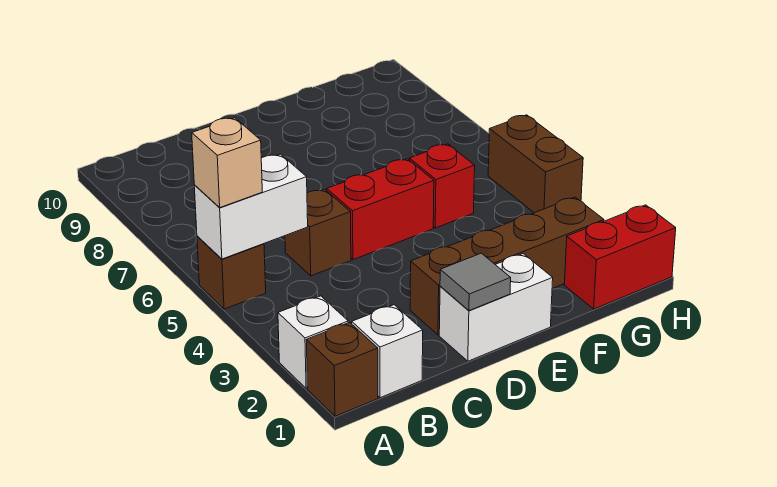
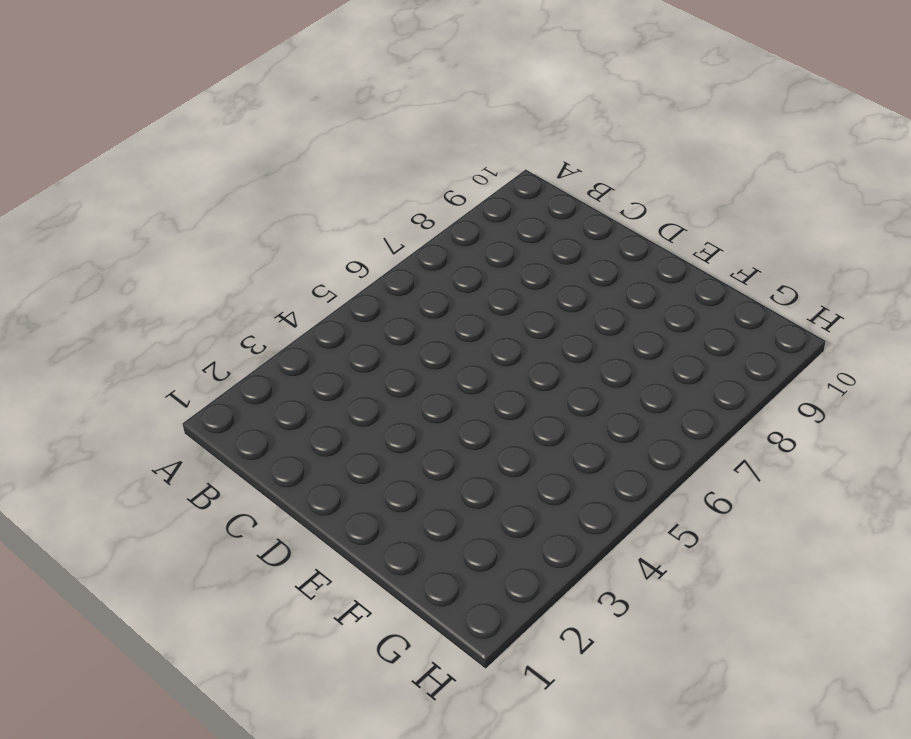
none -> brown brick A1 level 1
none -> white brick A2 level 1
none -> brown brick A5 level 1

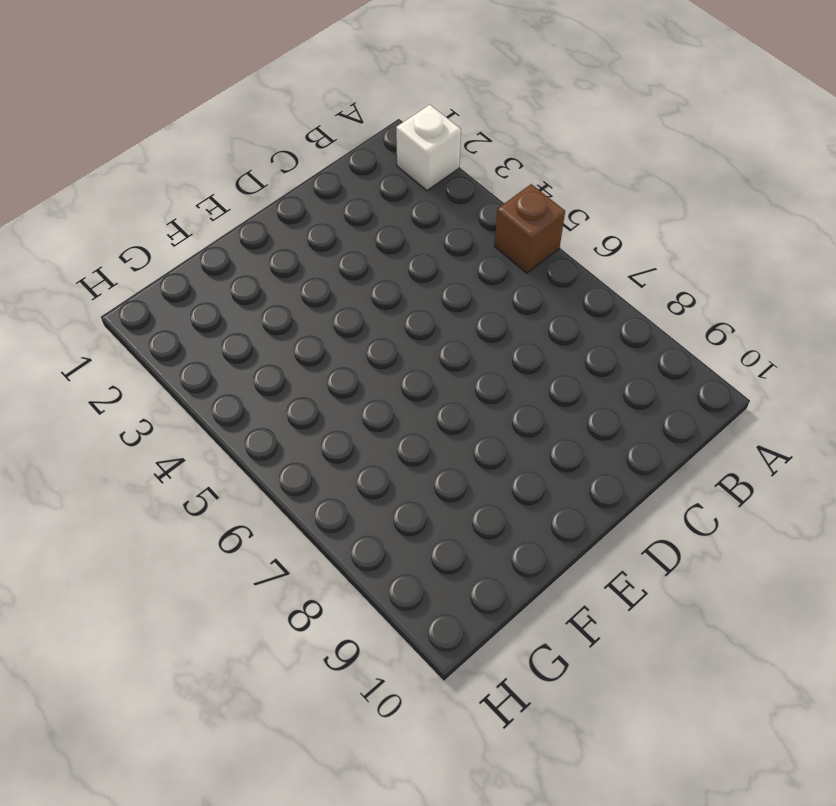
none -> brown brick A1 level 1
none -> white brick B1 level 1
none -> brown brick C5 level 1

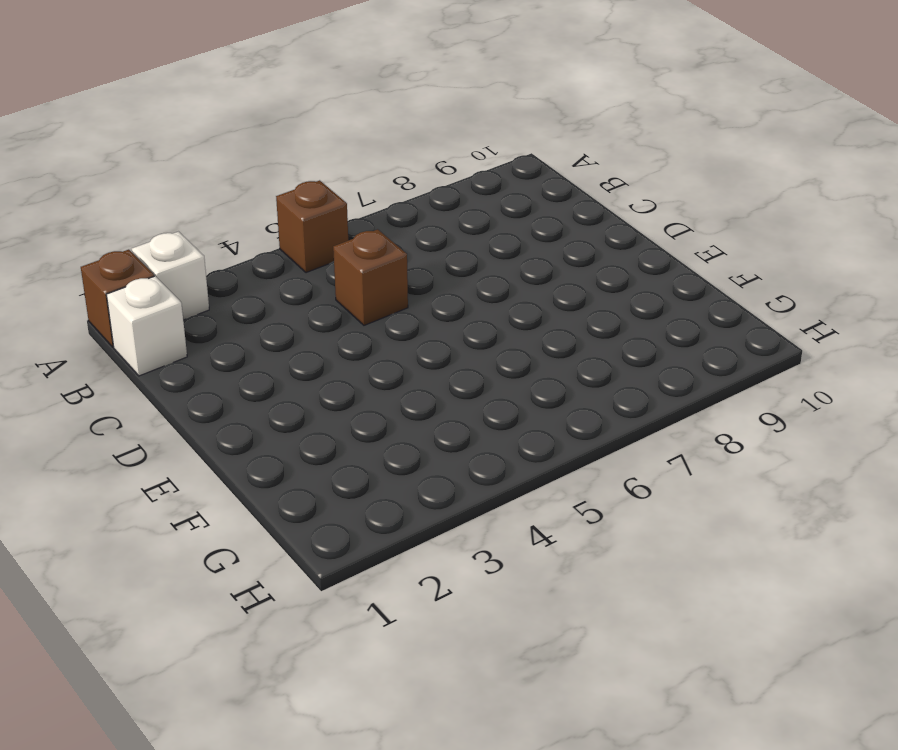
none -> white brick D1:E1 level 1
none -> brown brick D2:G2 level 1
none -> red brick D5:E5 level 1

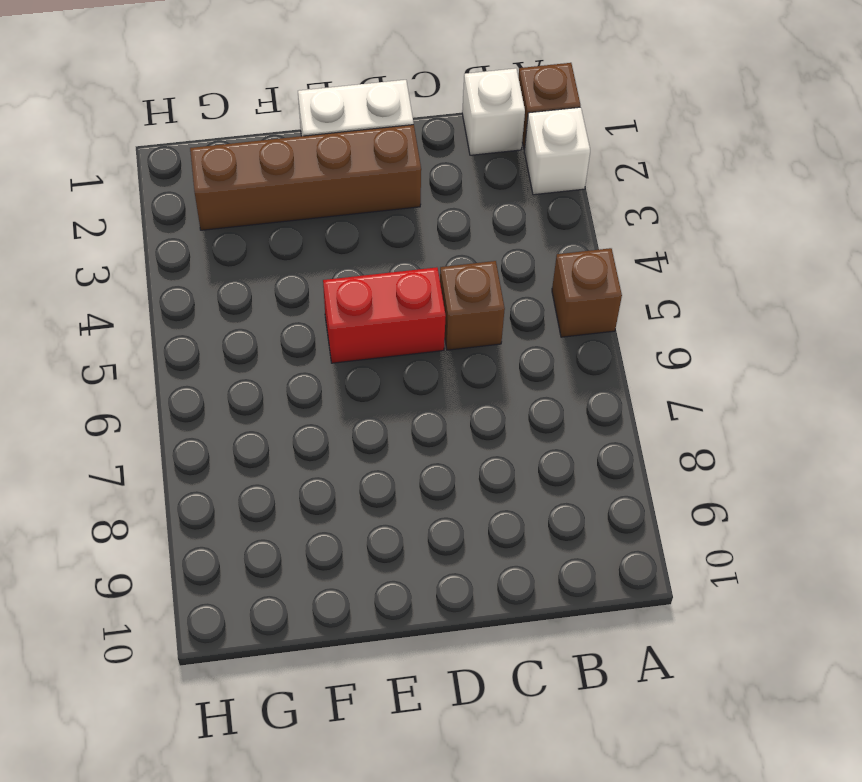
none -> red brick F5 level 1
none -> red brick G1:H1 level 1
none -> brown brick H4:H5 level 1

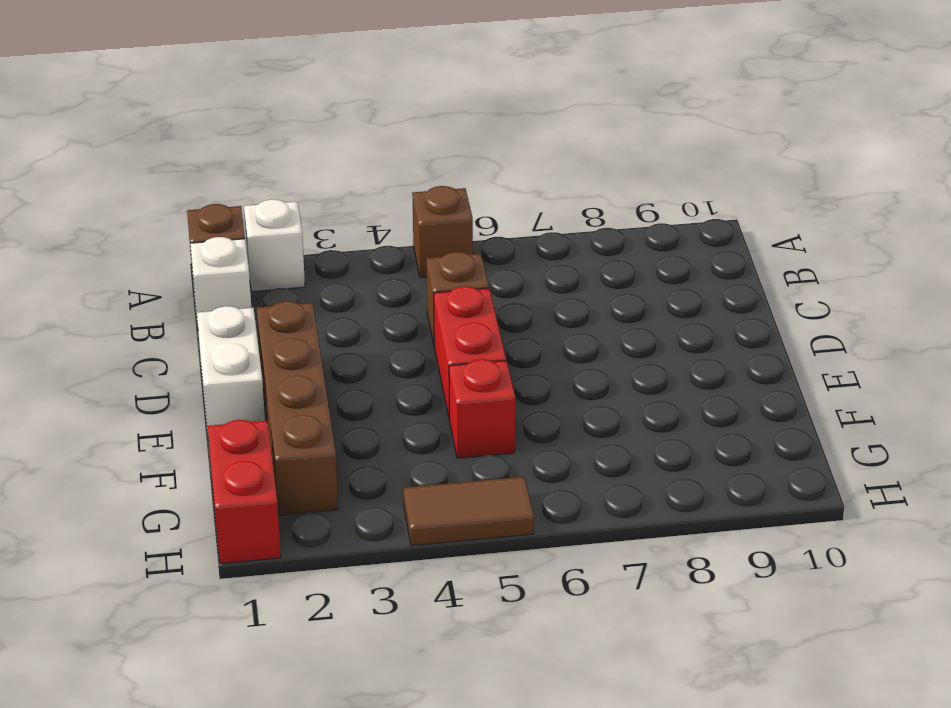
brown tile H4:H5 level 1 -> brown brick H4:H5 level 1
none -> white brick A5:B5 level 2
none -> grey tile D1 level 2
none -> tan brick A5 level 3

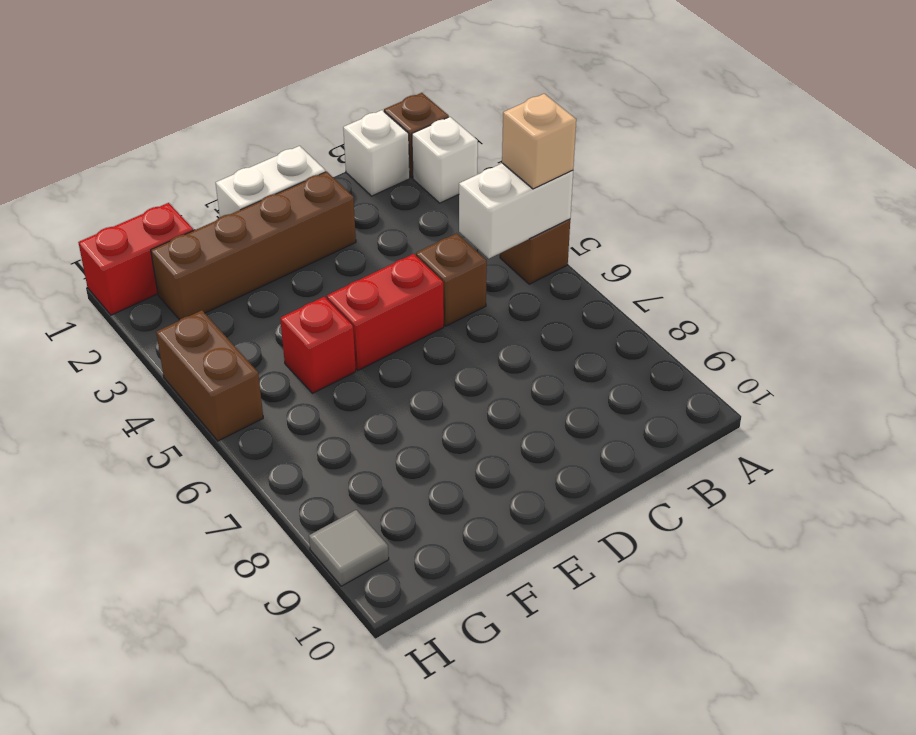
grey tile H9 level 1 -> grey tile D1 level 2

